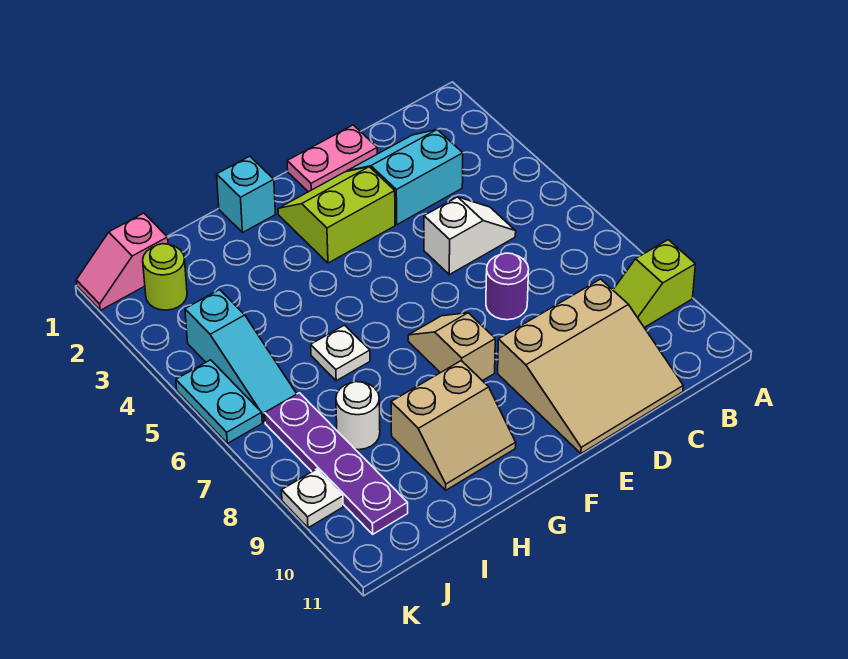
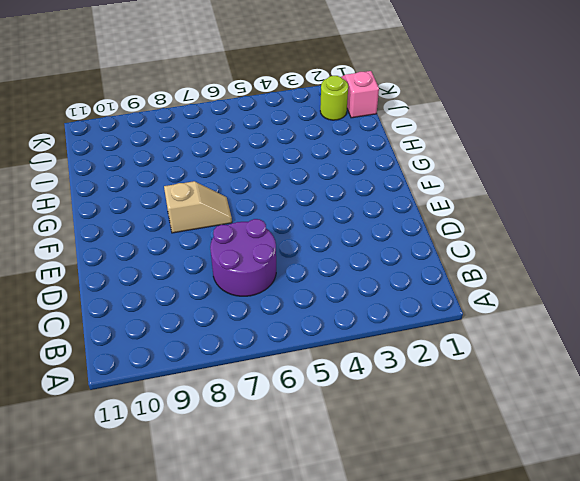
purple round brick C6:D7 level 1 -> purple round brick D7 level 1
none -> lime slope A9:B9 level 1 top A
none -> cyan slope C2:D3 level 1 top 3
none -> white slope C5:D5 level 1 top D

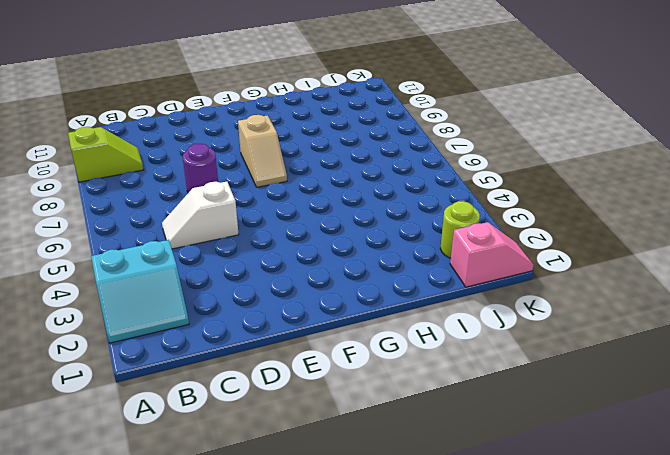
cyan slope A2:B3 level 1 top 3 -> cyan slope C2:D3 level 1 top 3
none -> tan slope C9:E11 level 1 top 9
none -> pink plate D1:E1 level 1
none -> lime slope E2:F3 level 1 top 3

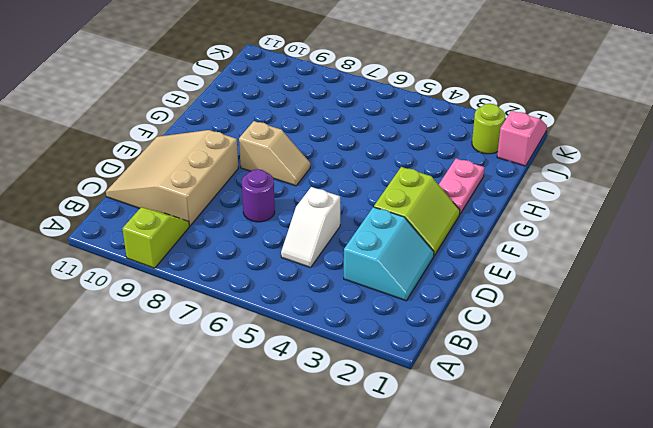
pink plate G2:H2 level 1 -> pink plate D1:E1 level 1
none -> cyan brick G1 level 1
none -> tan slope G9:H10 level 1 top 9
none -> white plate H6 level 1

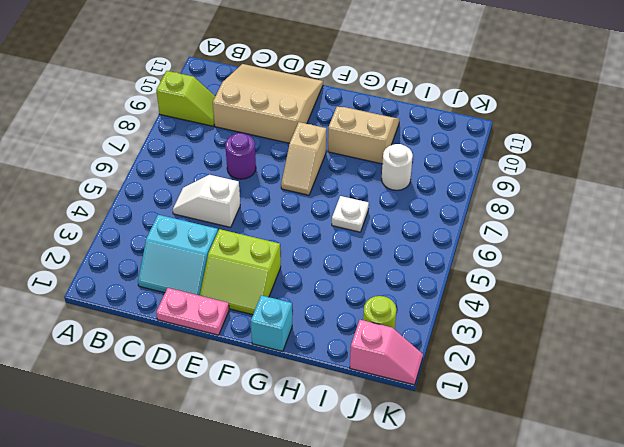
none -> cyan slope J4:J6 level 1 top 4
none -> purple plate J7:J10 level 1
none -> cyan plate K5:K6 level 1

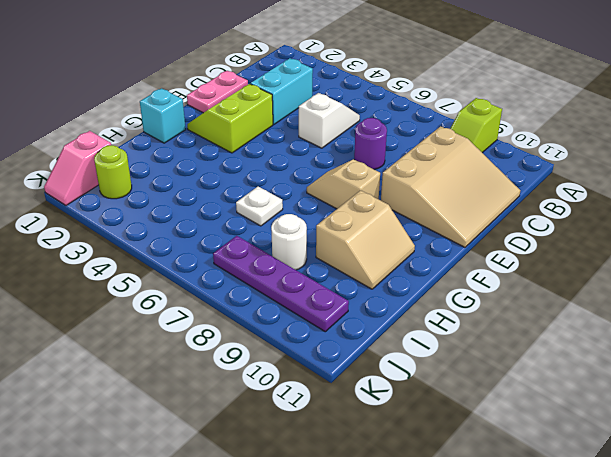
none -> cyan slope J4:J6 level 1 top 4
none -> cyan plate K5:K6 level 1
none -> white plate K9 level 1

